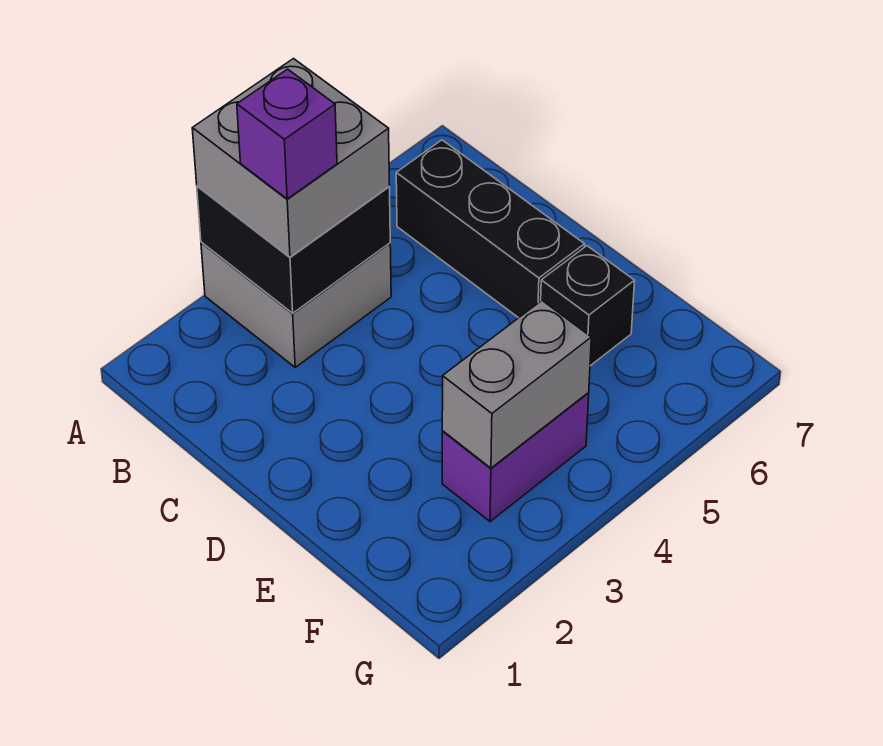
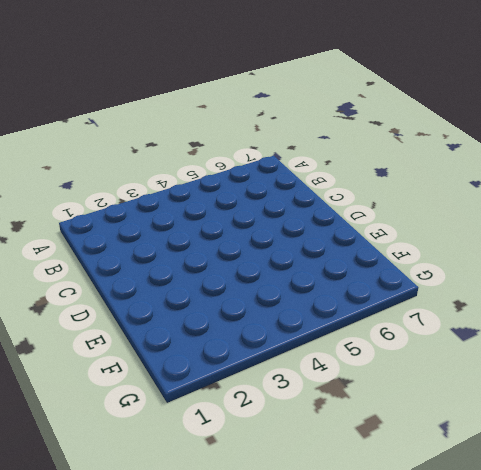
none -> grey brick A3:B4 level 1
none -> black brick B6:D6 level 1

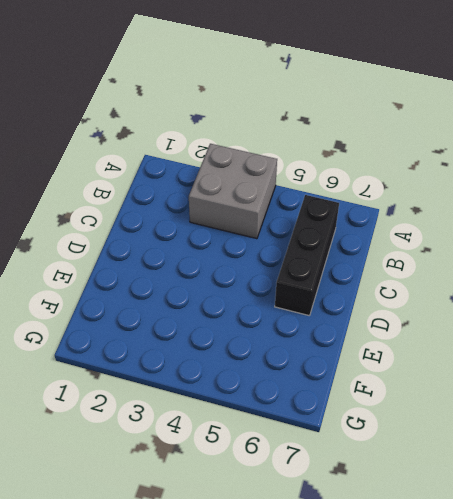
none -> black brick E6 level 1
none -> purple brick F3:F4 level 1

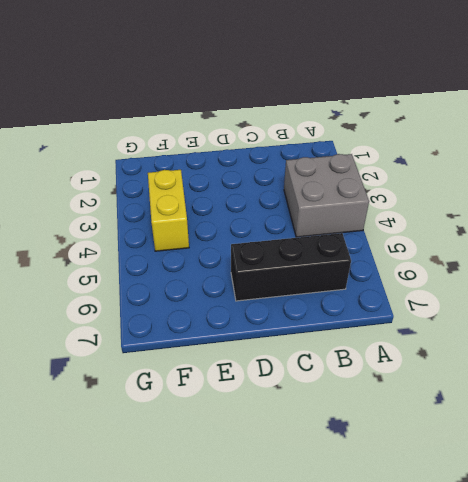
yellow brick F3:F4 level 1 -> purple brick F3:F4 level 1
none -> black brick E6 level 1
none -> black brick A3:B4 level 2

